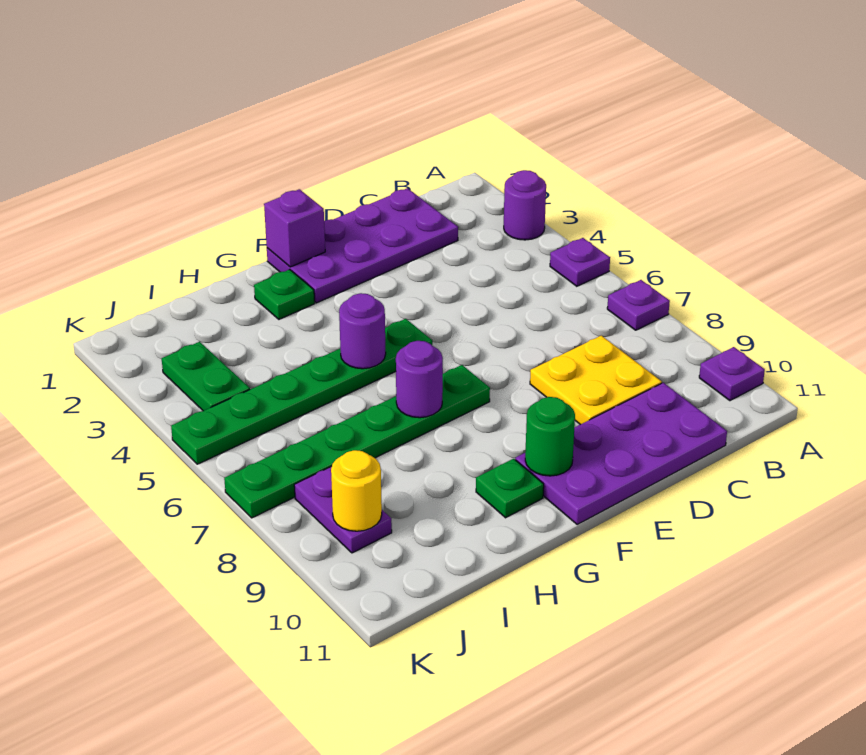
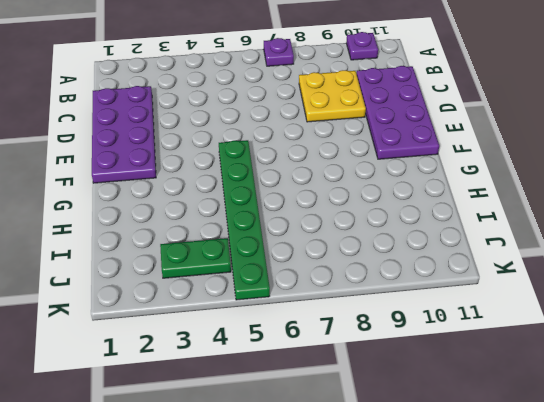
none -> purple round brick A3 level 1
none -> purple plate A5 level 1
none -> green plate F7:K7 level 1

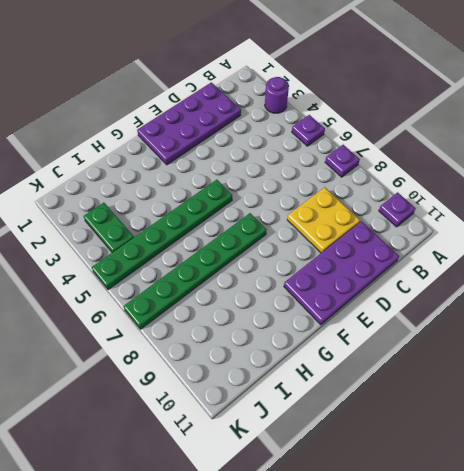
none -> green plate G2 level 1
none -> green plate G10 level 1
none -> purple plate J8:J9 level 1

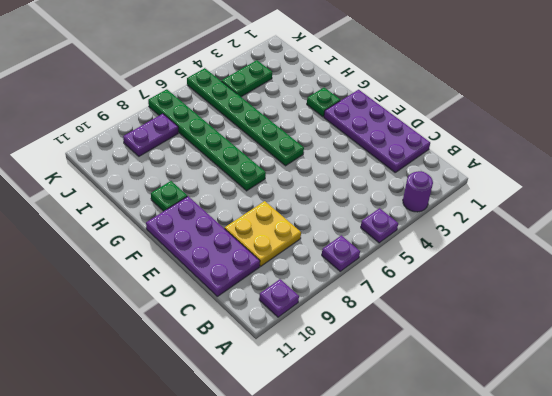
none -> purple brick F1 level 2
none -> green round brick F10 level 2
none -> purple round brick G5 level 2

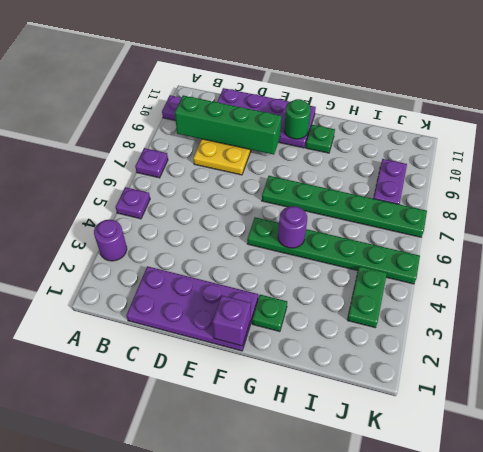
green brick B9:E9 level 2 -> none
none -> purple round brick G7 level 2
none -> yellow round brick J9 level 2

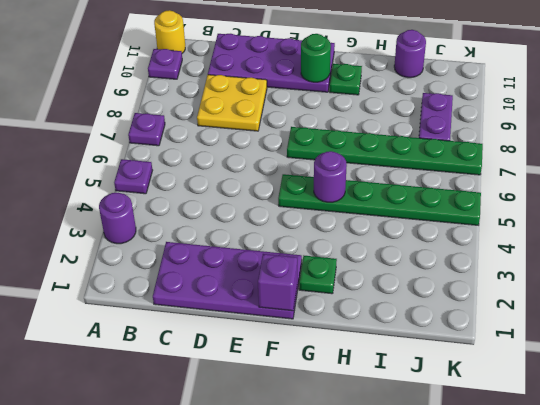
yellow round brick A11 level 1 -> yellow round brick J9 level 2
purple round brick I11 level 1 -> purple round brick G7 level 2
none -> green plate J3:J4 level 1

